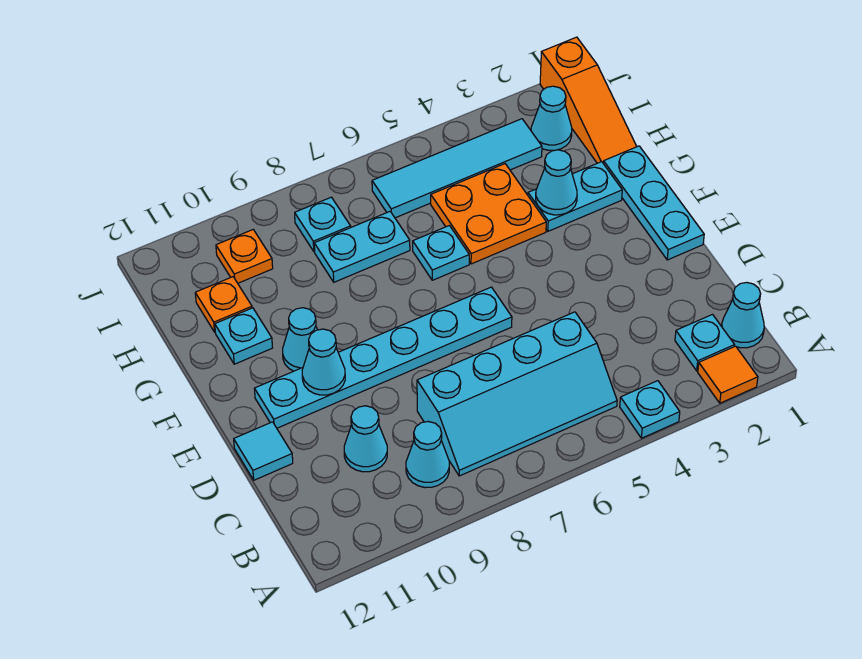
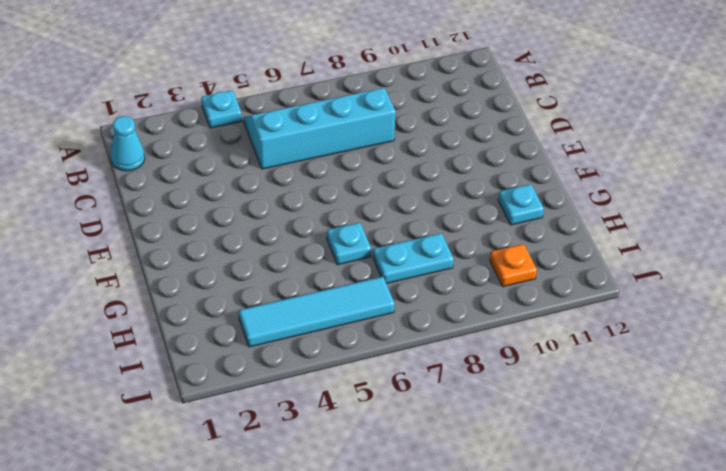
none -> orange tile A2 level 1
none -> cyan plate B2 level 1
none -> cyan cone B9 level 1

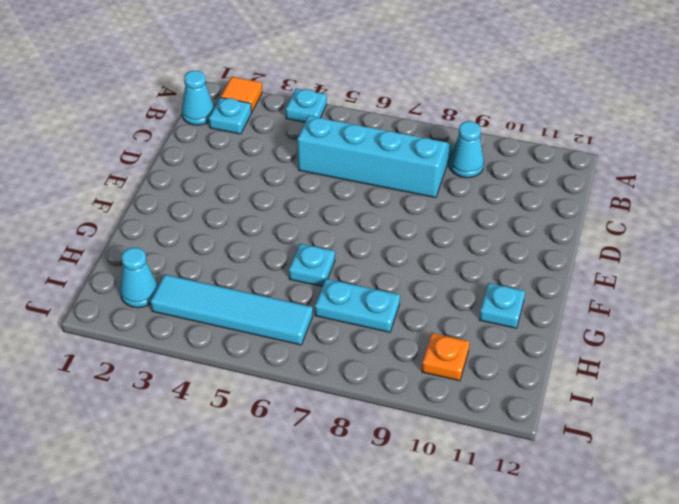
none -> cyan cone C10 level 1
none -> cyan tile D12 level 1
none -> cyan plate E1:G1 level 1

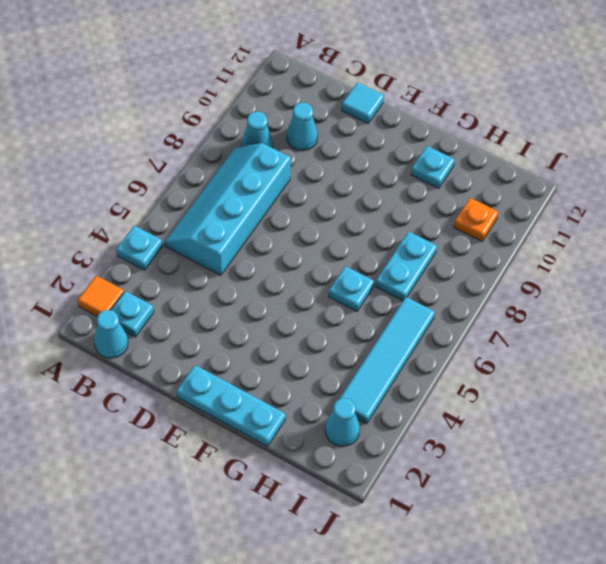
none -> cyan plate E6:E11 level 1
none -> cyan cone F10 level 1
none -> cyan plate G2:G3 level 1

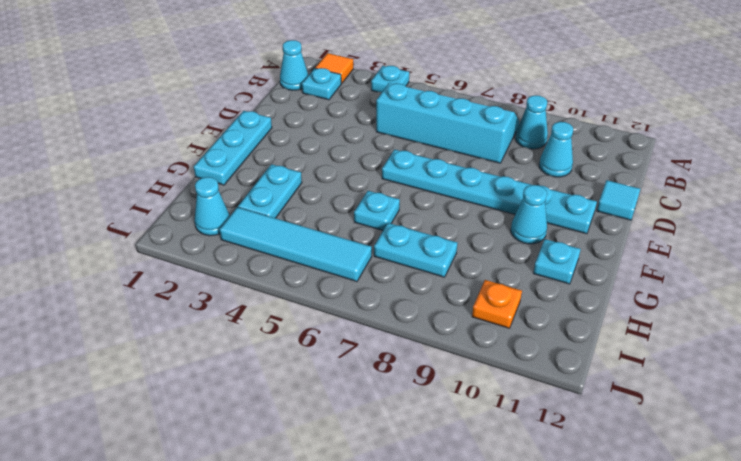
cyan plate G3:H3 level 1 -> cyan plate G2:G3 level 1
none -> orange plate G4:H5 level 1
none -> orange slope H1:J1 level 1 top J
none -> orange plate H11 level 1

